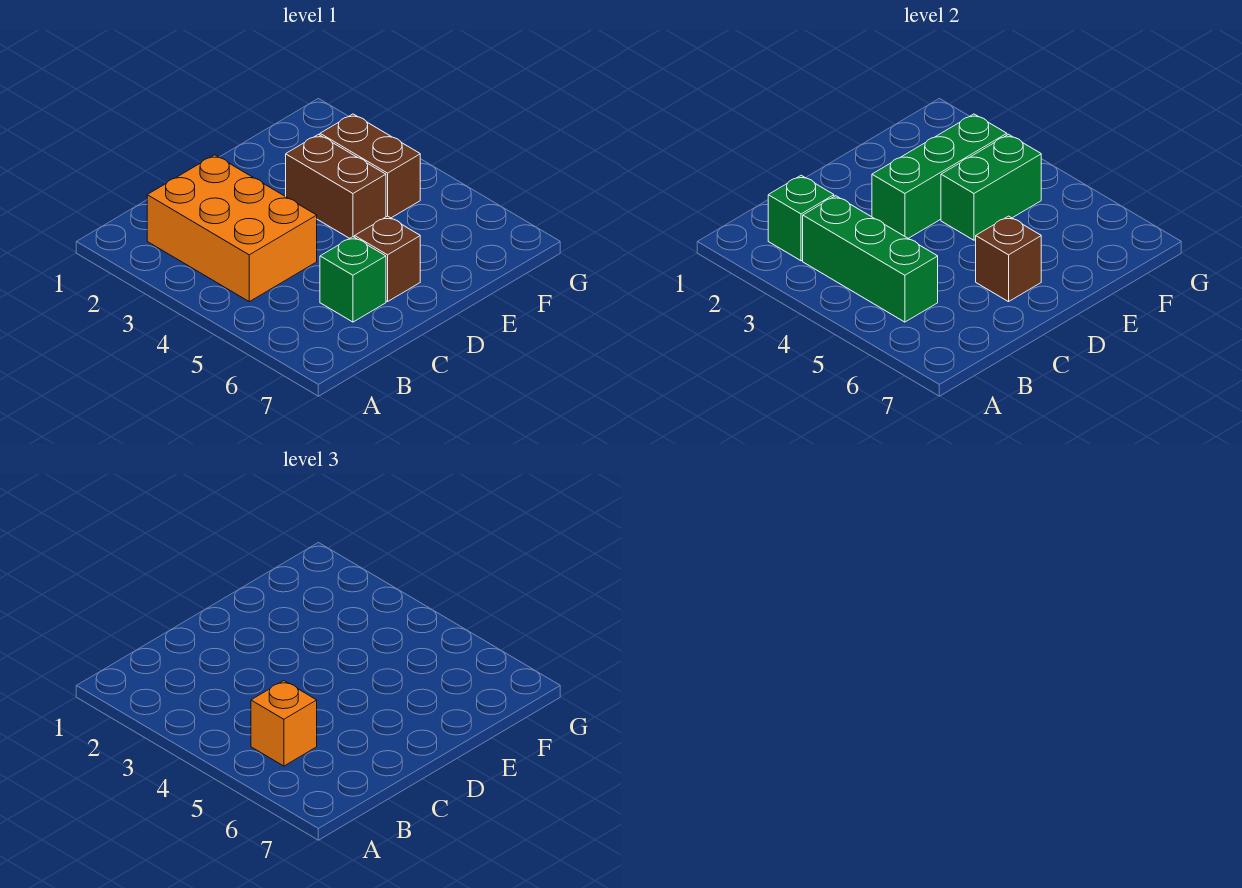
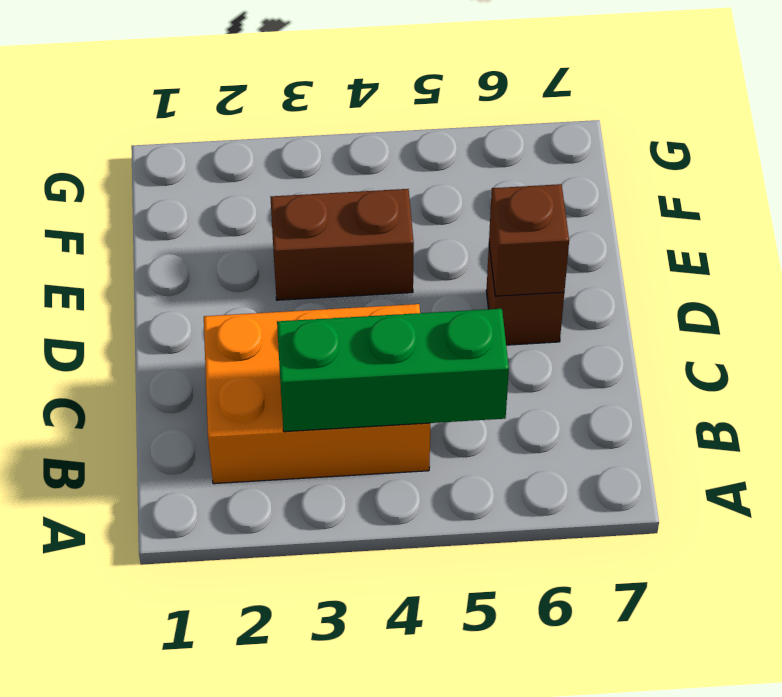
none -> green brick C6 level 1
none -> brown brick F3:F4 level 1

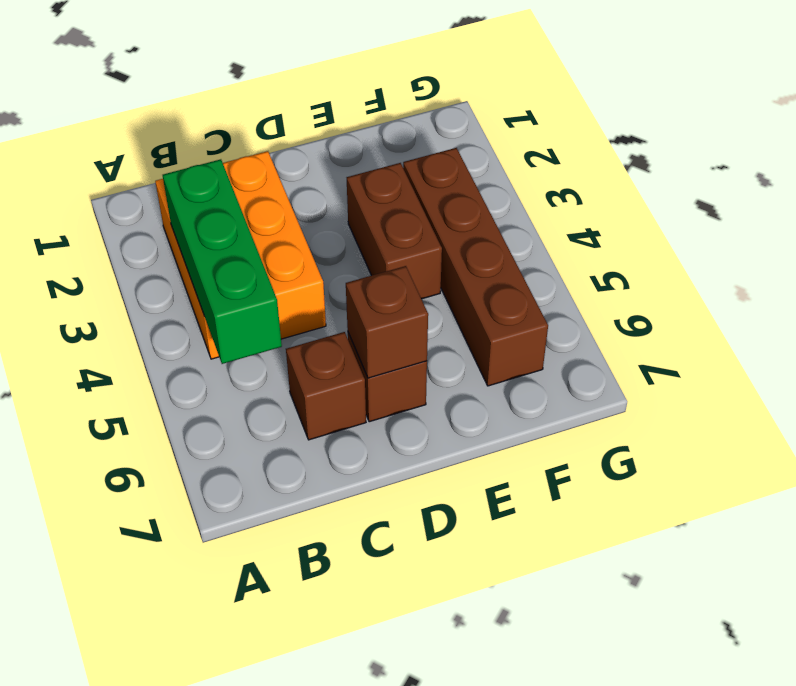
brown brick C6 level 1 -> green brick C6 level 1
brown brick F3:F6 level 1 -> brown brick F3:F4 level 1
none -> green brick B2 level 2
none -> green brick D3:F3 level 2

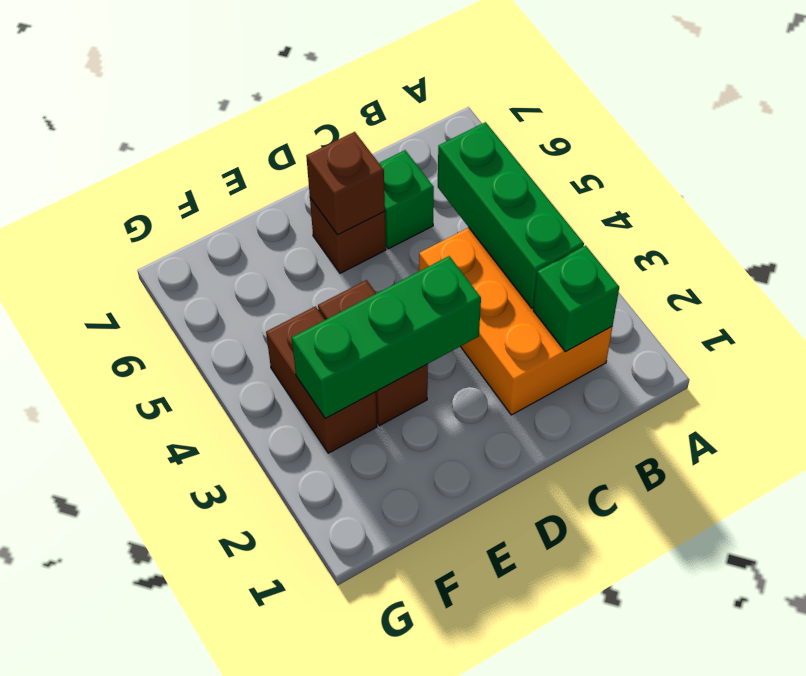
none -> green brick E4:F4 level 2
none -> orange brick B5 level 3

